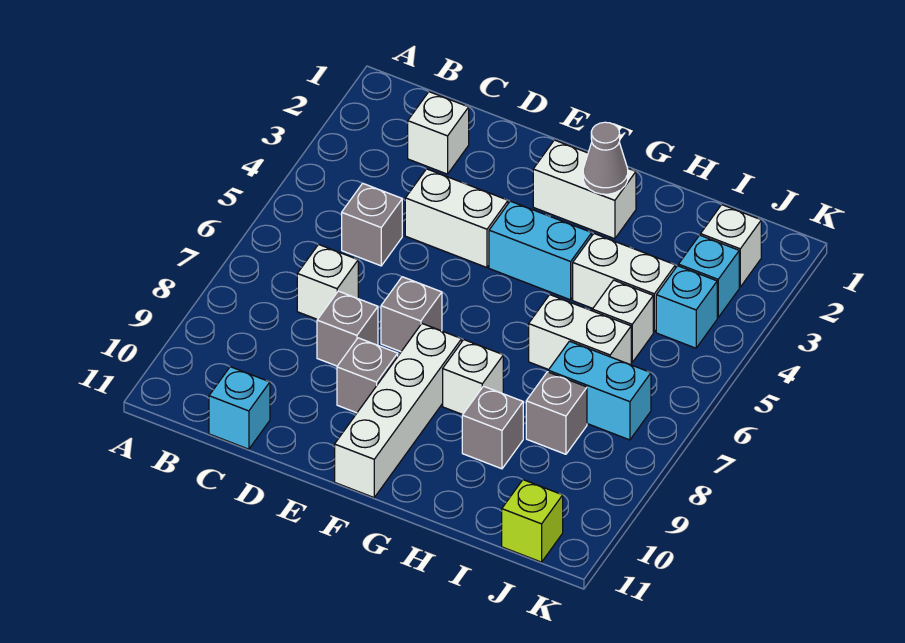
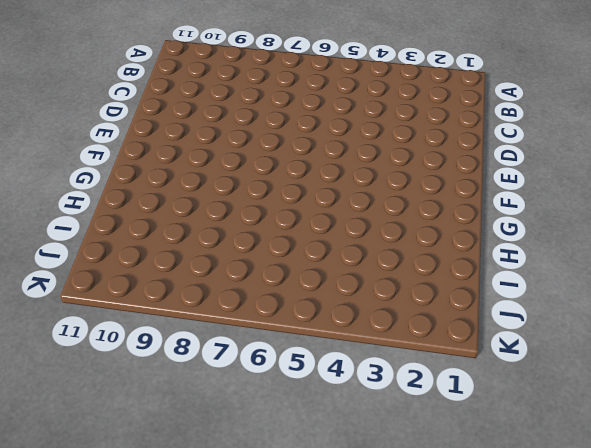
none -> white brick C2 level 1
none -> grey brick C5 level 1
none -> white brick C7 level 1

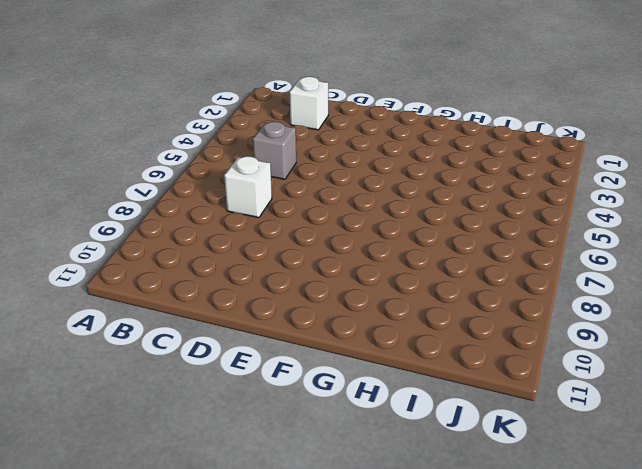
none -> cyan brick C11 level 1
none -> white brick D4:E4 level 1
none -> grey brick D8 level 1

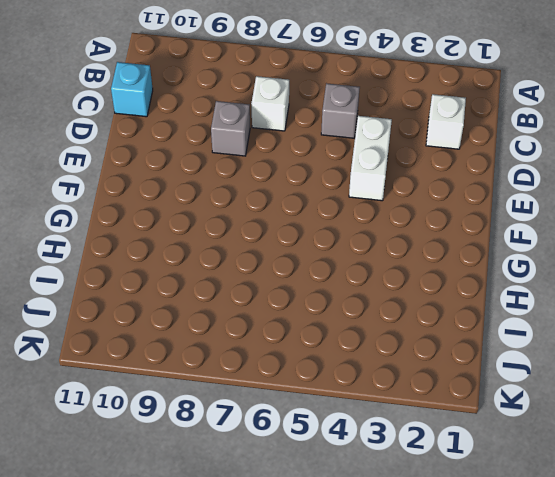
none -> grey brick E7 level 1
none -> grey brick E9 level 1
none -> white brick F2:G2 level 1

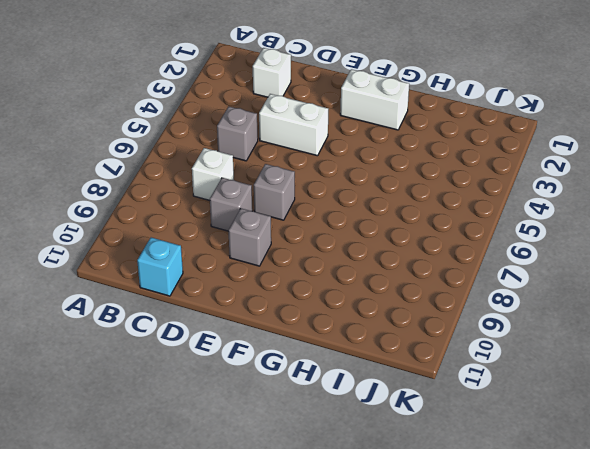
none -> cyan brick F4:G4 level 1
none -> white brick F8:F11 level 1
none -> white brick G8 level 1

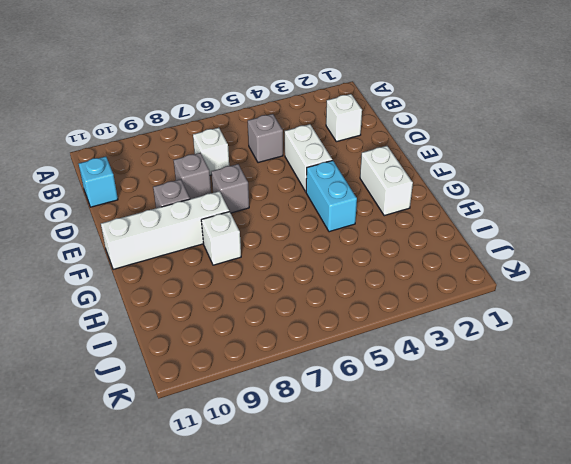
none -> white brick H4:I4 level 1
none -> white brick H6:I6 level 1
none -> grey brick H9 level 1

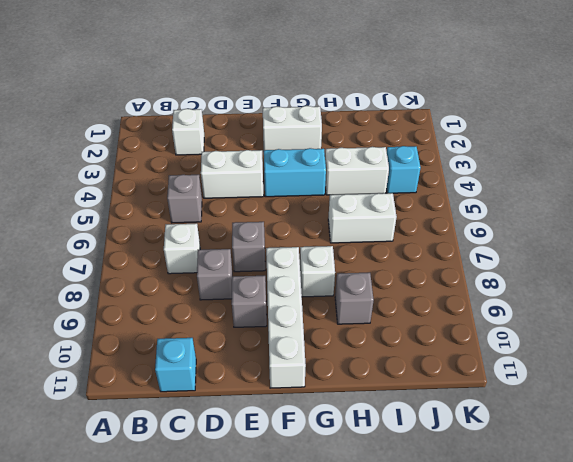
none -> white brick I5 level 1
none -> cyan brick I7:J7 level 1
none -> grey brick I8 level 1

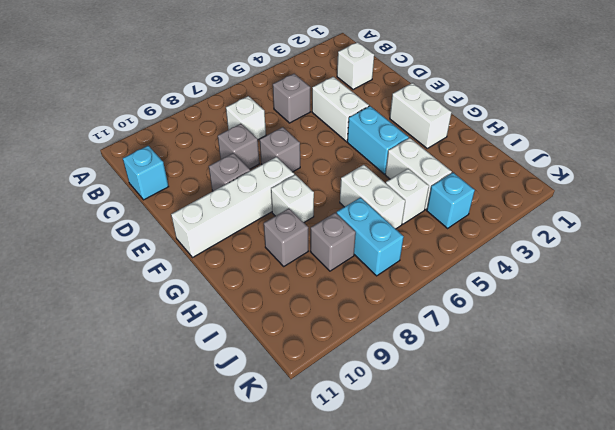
none -> white brick J2 level 1
none -> cyan brick J3 level 1
none -> lime brick J11 level 1

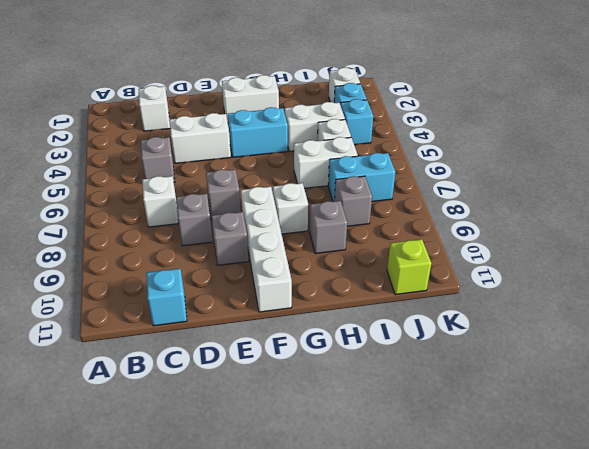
none -> grey cone G2 level 2

